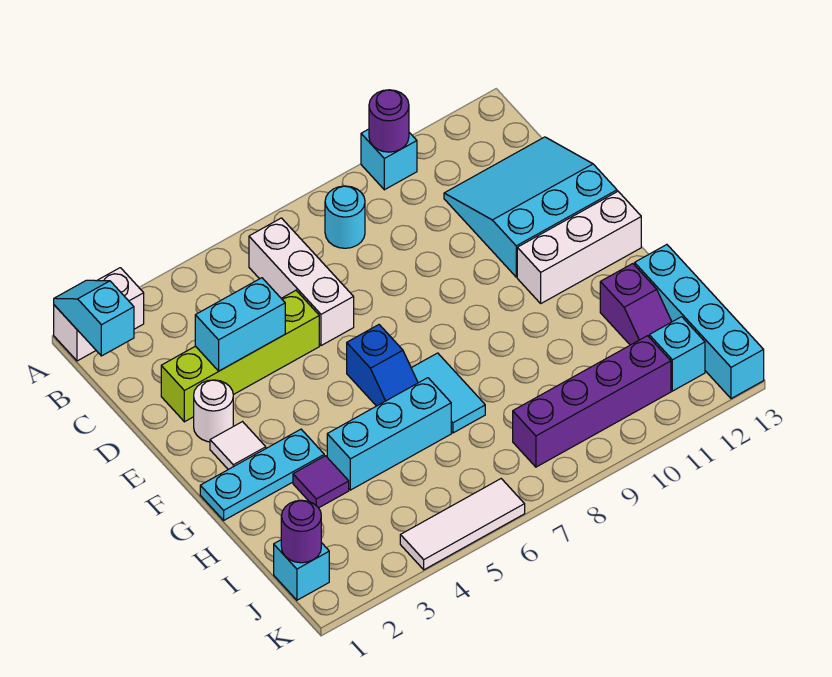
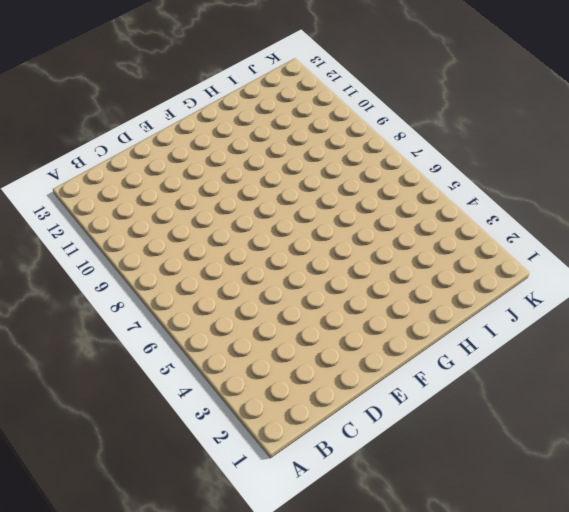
none -> white brick A1:A2 level 1
none -> cyan brick A10 level 1
none -> white brick B6:D6 level 1

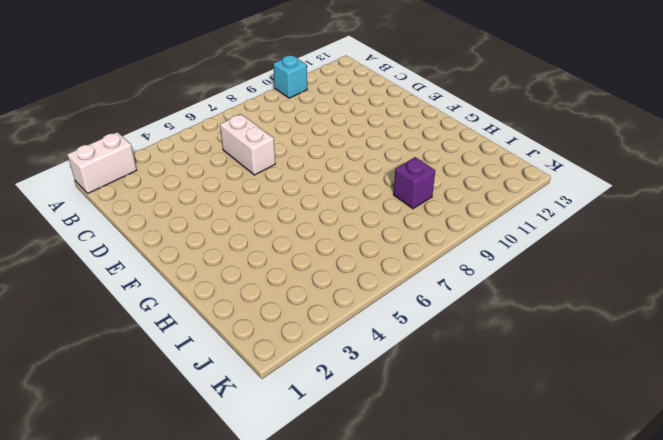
white brick C6:D6 level 1 -> white brick B6:D6 level 1
purple brick I9 level 1 -> none
none -> cyan round brick B8 level 1
none -> cyan slope C11:E13 level 1 top E
none -> lime brick D2:D5 level 1

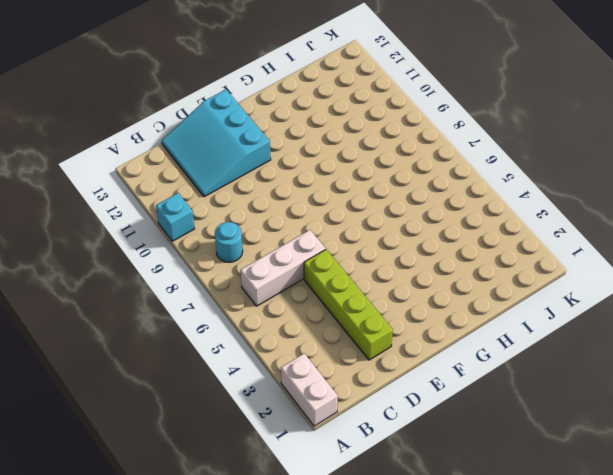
none -> white round brick E2 level 1
none -> white tile F2 level 1
none -> blue slope F6:G6 level 1 top F

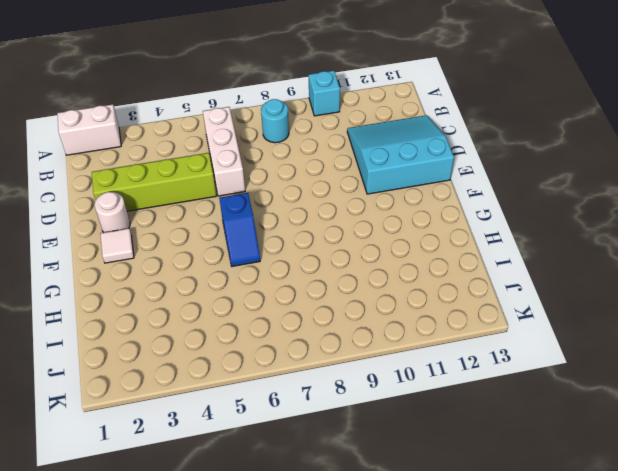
none -> white brick F11:F13 level 1
none -> cyan plate G1:G3 level 1
none -> cyan tile G7:H7 level 1

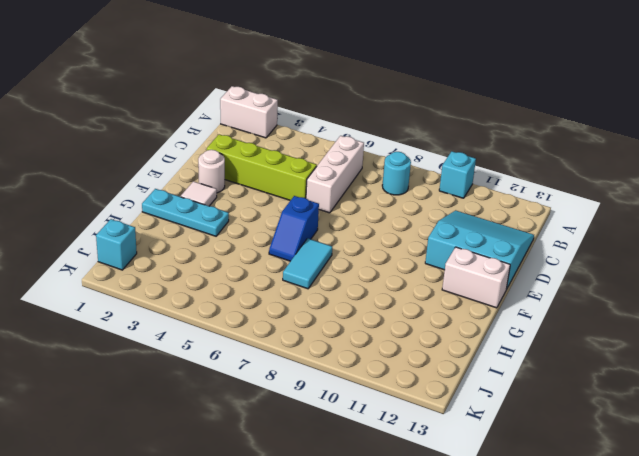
white brick F12:F13 level 1 -> white brick F11:F13 level 1
none -> purple tile H3 level 1
none -> cyan brick H4:H6 level 1
none -> purple slope H12:I12 level 1 top H

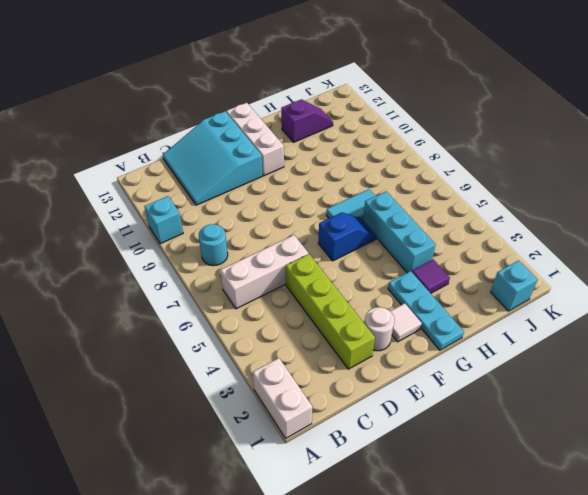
none -> cyan brick H13:K13 level 1
none -> purple brick J8:J11 level 1
none -> cyan brick J12 level 1

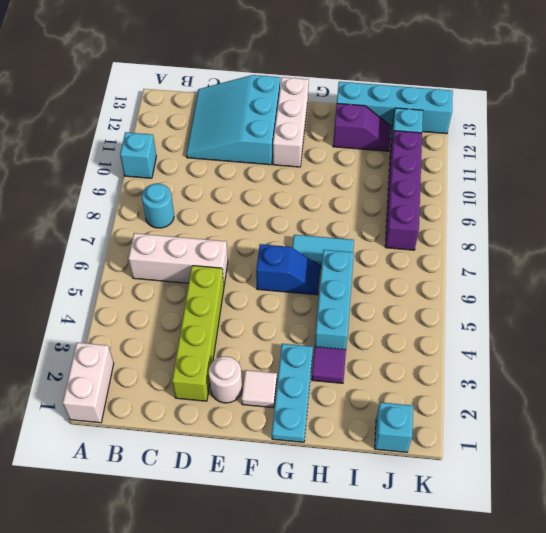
none -> white tile K4:K6 level 1
none -> cyan slope A1:B1 level 2 top B
none -> purple round brick A10 level 2

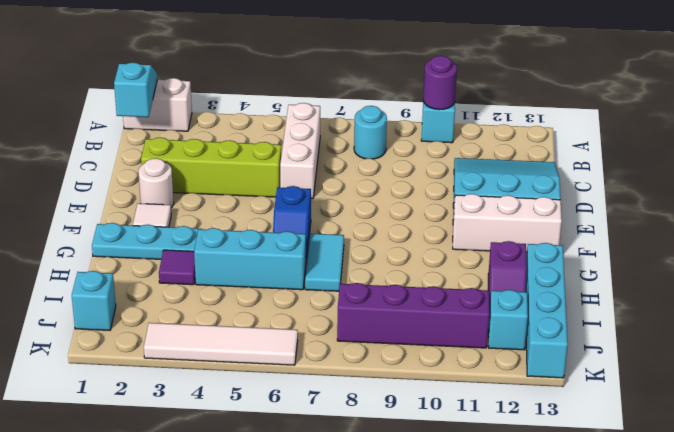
white tile K3:K6 level 1 -> white tile K4:K6 level 1
none -> cyan brick D3:D4 level 2
none -> purple round brick J1 level 2

